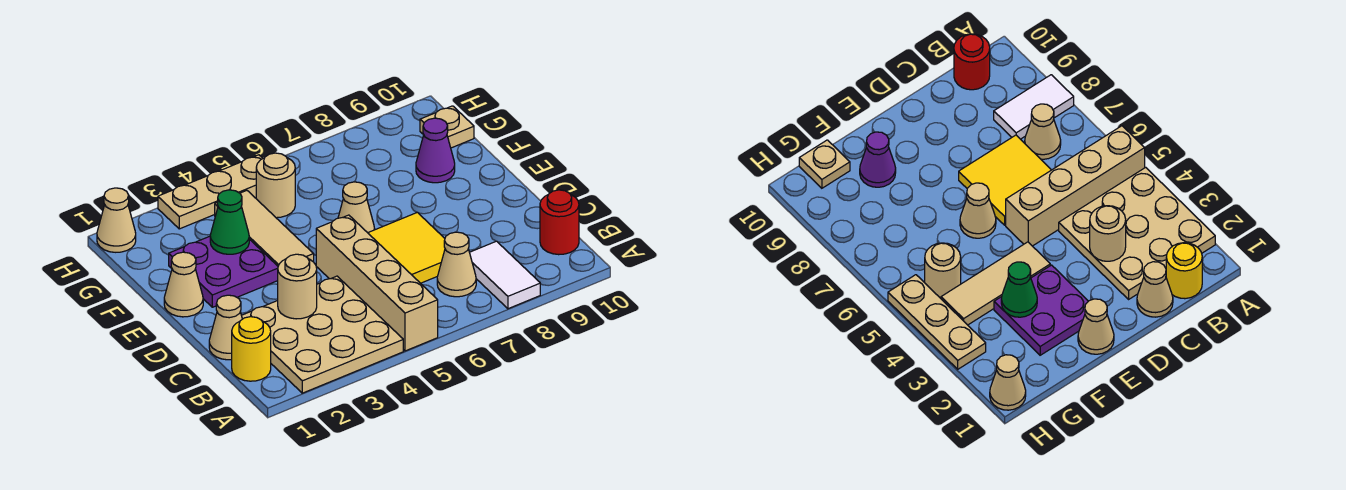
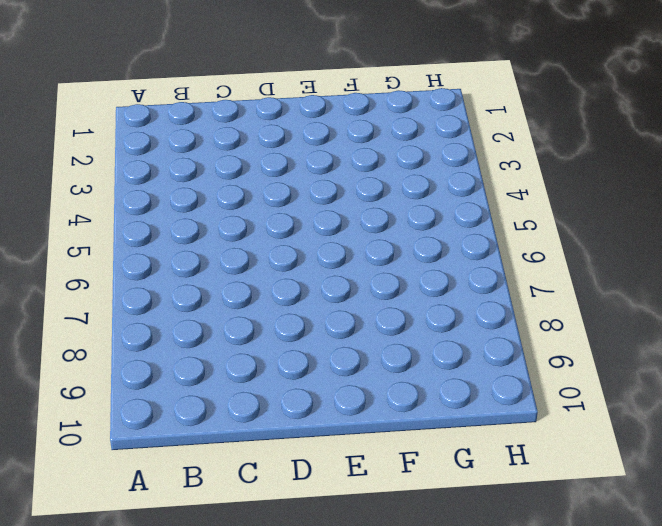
none -> tan plate A2:C4 level 1
none -> tan brick A5:D5 level 1
none -> white tile A8:B8 level 1

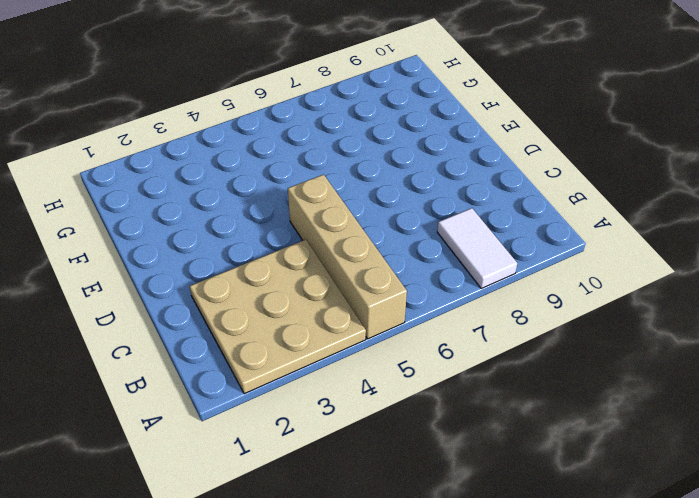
none -> yellow round brick B1 level 1
none -> tan cone B7 level 1
none -> red round brick B10 level 1

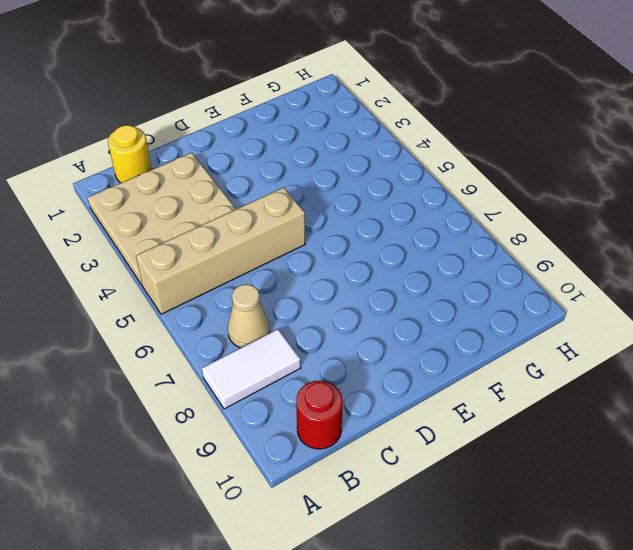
none -> tan cone C1 level 1
none -> yellow tile C6:D7 level 1
none -> tan cone E1 level 1

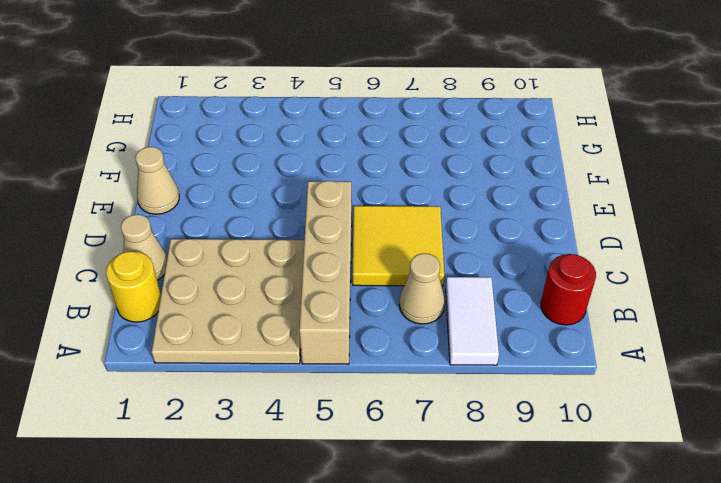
none -> purple plate E2:F3 level 1
none -> tan tile E4:G4 level 1
none -> tan cone E6 level 1

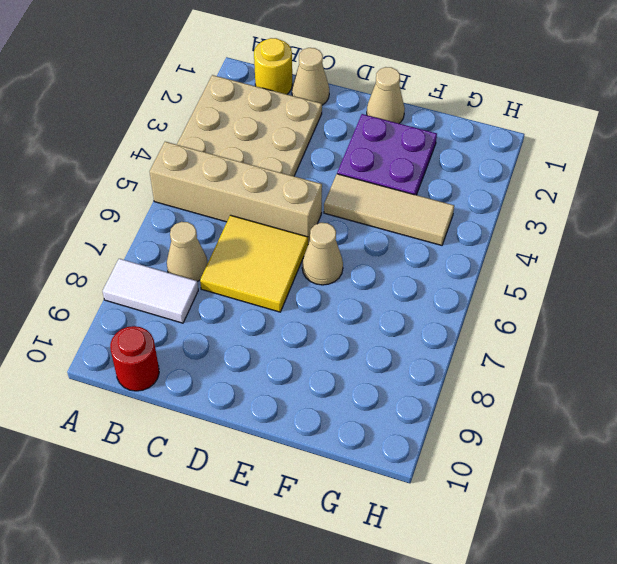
none -> purple cone F9 level 1
none -> tan round brick G5 level 1
none -> tan plate G10 level 1

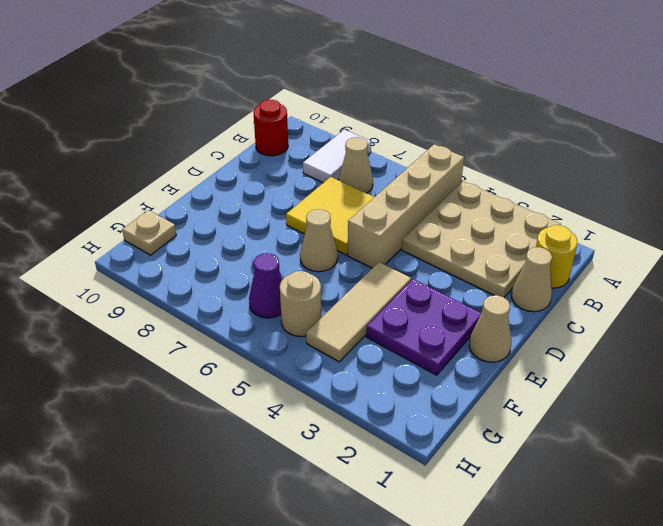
purple cone G6 level 1 -> purple cone F9 level 1
none -> tan cone H1 level 1
none -> tan plate H3:H5 level 1
none -> tan round brick C3 level 2

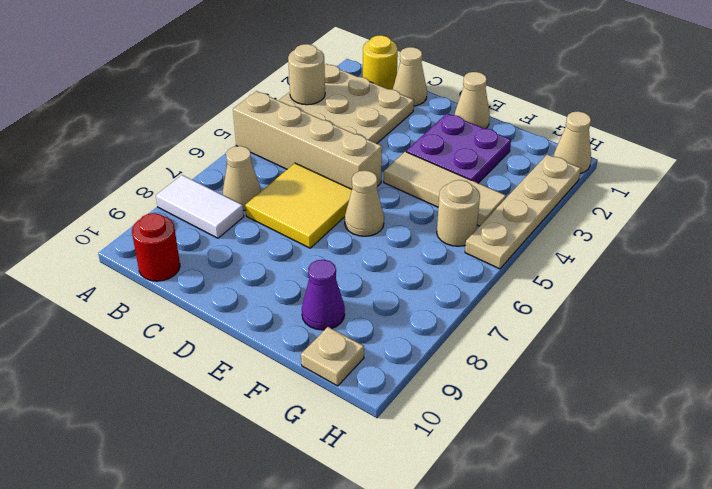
tan round brick A3 level 2 -> tan round brick C3 level 2
tan plate H2:H5 level 1 -> tan plate H3:H5 level 1
none -> green cone F3 level 2

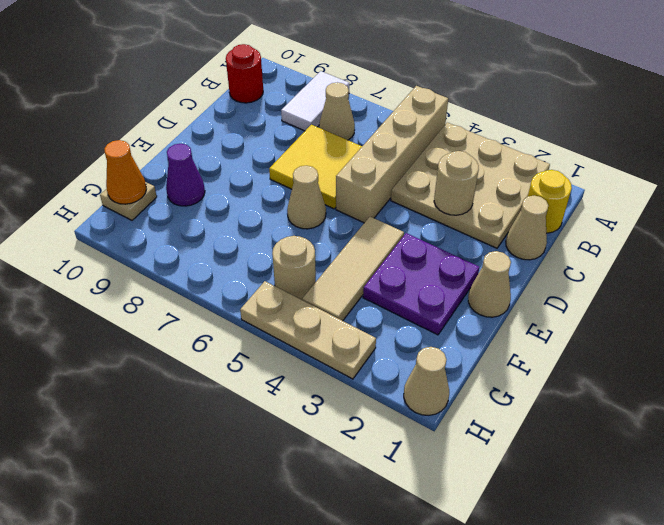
orange cone G10 level 2 -> none
none -> green cone F3 level 2

